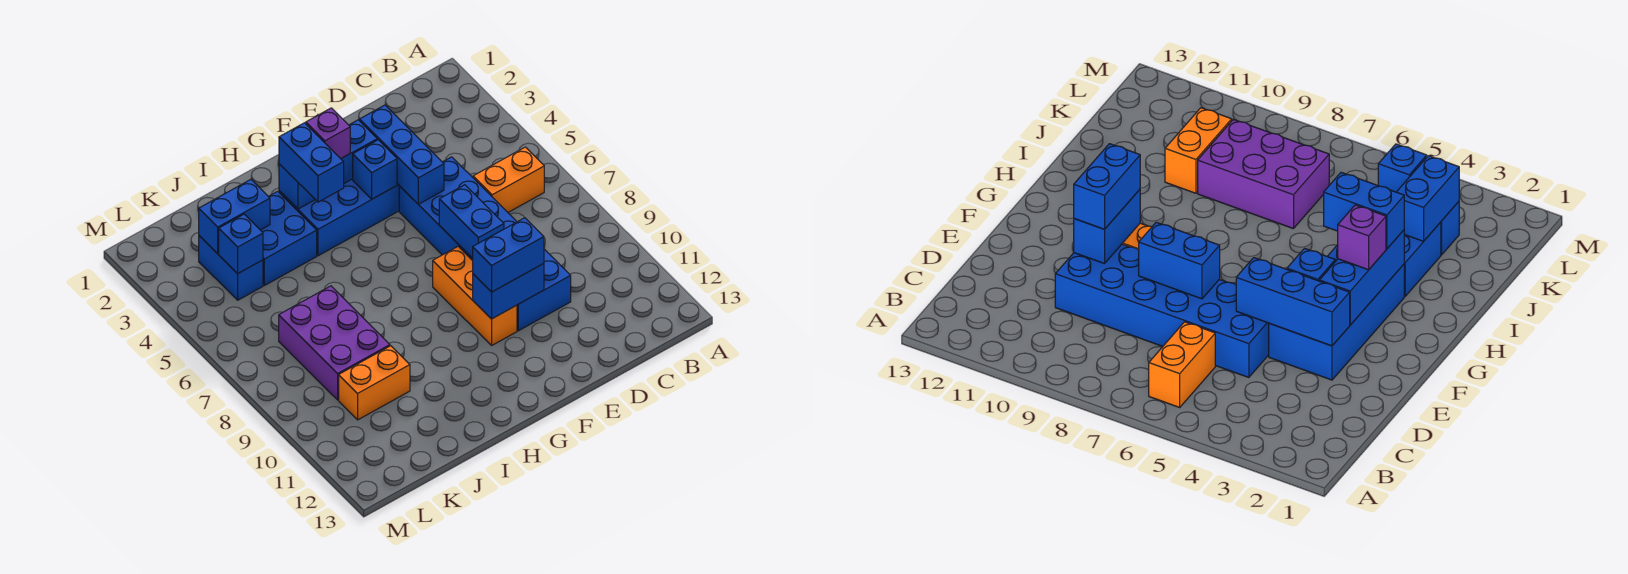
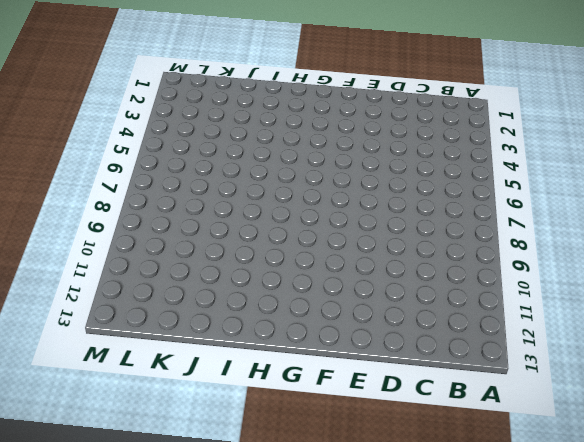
none -> orange brick B6:C6 level 1
none -> blue brick D5:E10 level 1
none -> blue brick E3:H4 level 1

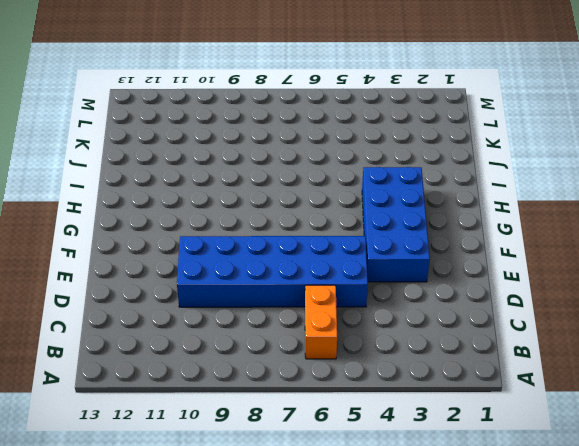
none -> orange brick F8:F10 level 1
none -> blue brick I3:J4 level 1
none -> purple brick J7:K9 level 1

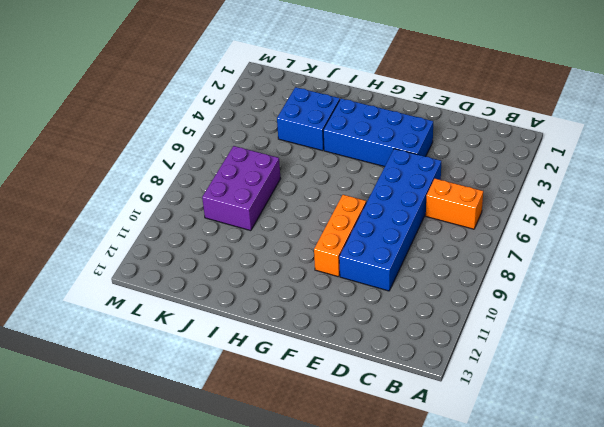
none -> orange brick J10:K10 level 1
none -> blue brick K3:K4 level 1
none -> blue brick E3:E5 level 2

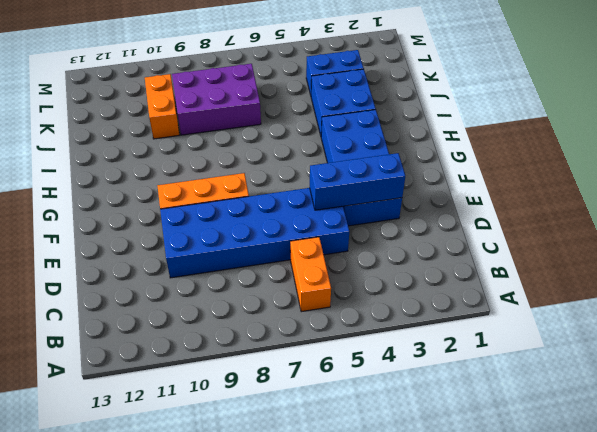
none -> blue brick E7:E8 level 2
none -> blue brick E10:F10 level 2
none -> blue brick F3:H3 level 2

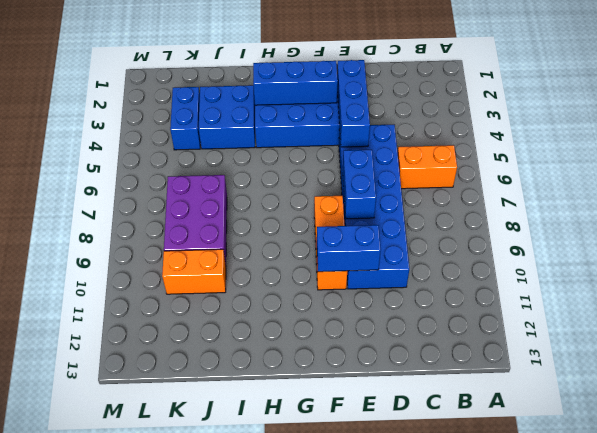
none -> blue brick F4 level 2
none -> blue brick J3:K3 level 2
none -> blue brick K4 level 2

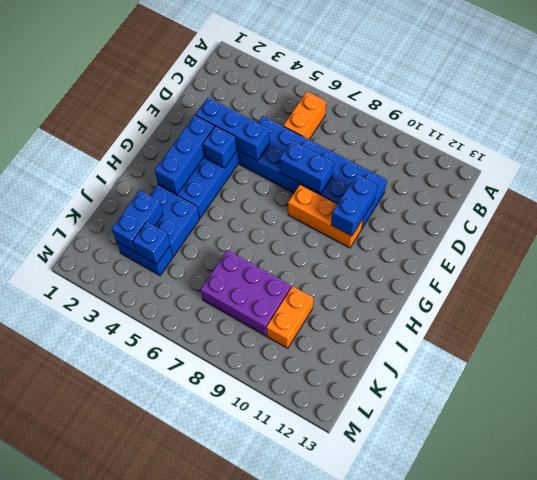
none -> blue brick E10:F10 level 3
none -> purple brick G3 level 3
none -> blue brick H3:H4 level 3

